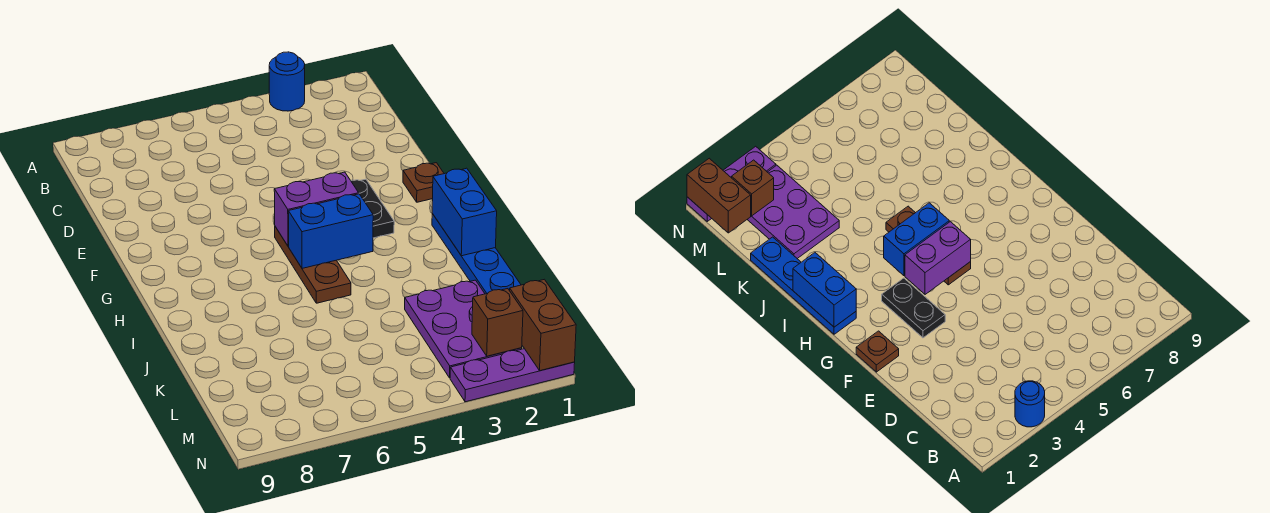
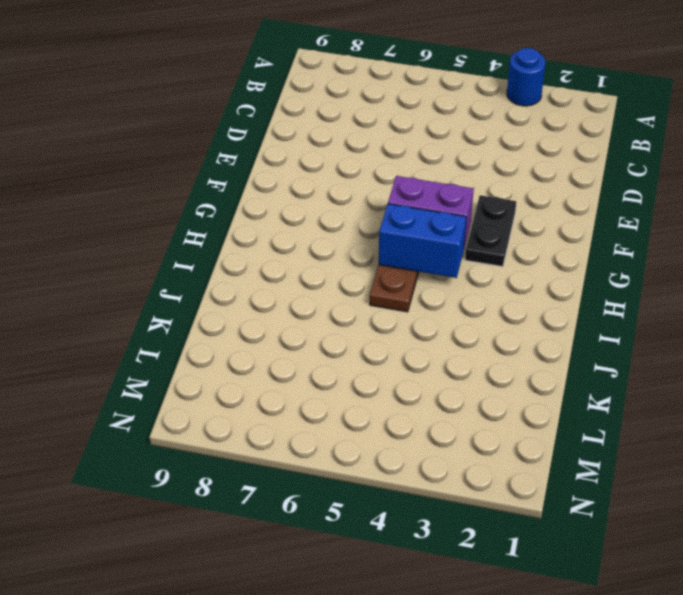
none -> brown plate F1 level 1
none -> blue plate H1:K1 level 1
none -> purple plate K2:M3 level 1

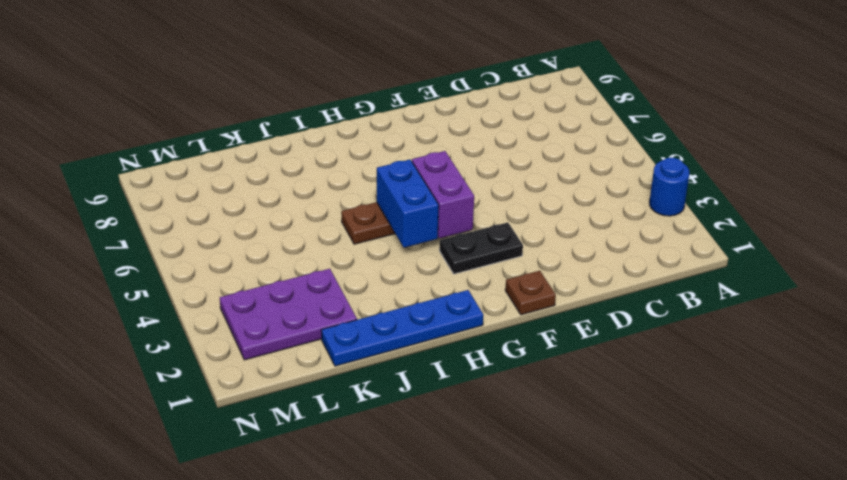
none -> purple plate N1:N3 level 1
none -> blue brick H1:I1 level 2
none -> brown brick M1:N1 level 2

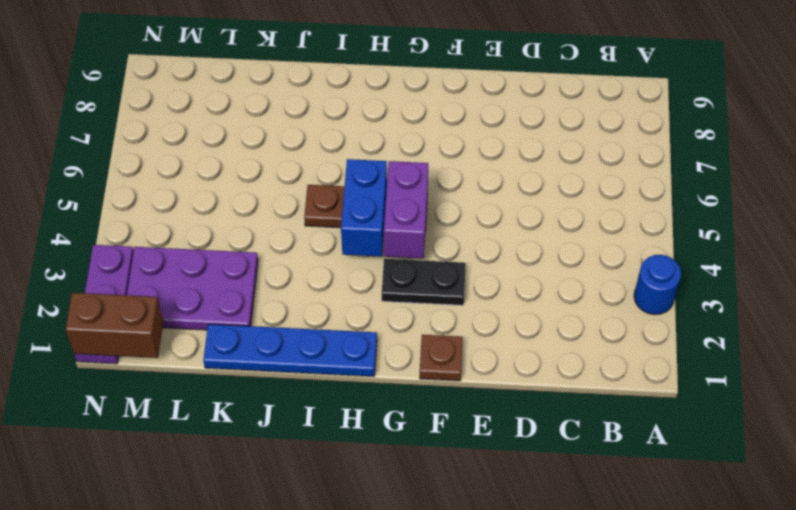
none -> blue brick H1:I1 level 2
none -> brown brick M2 level 2

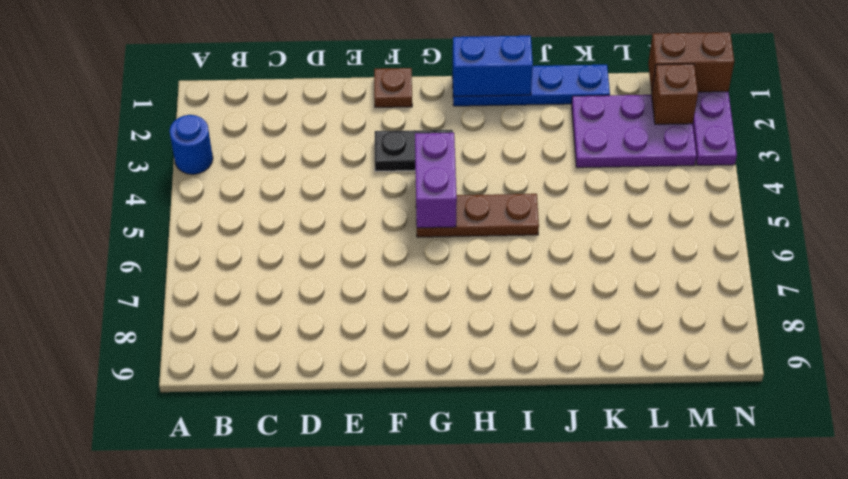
none -> blue brick H4:H5 level 2

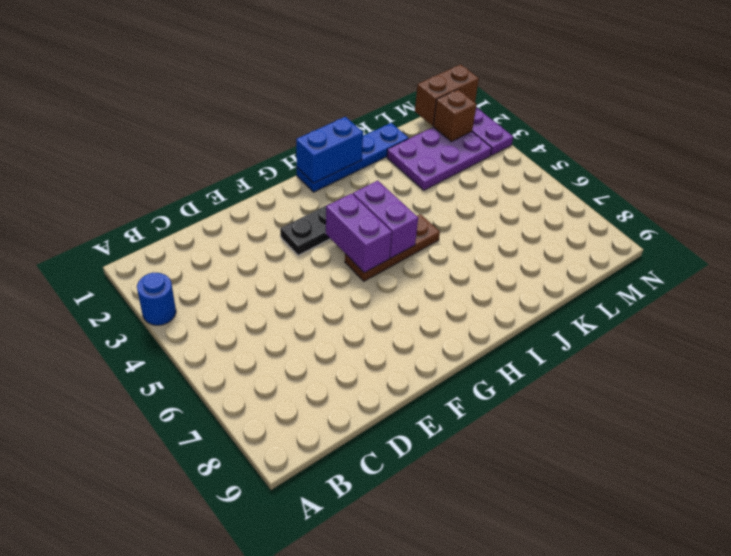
purple brick H4:H5 level 2 -> blue brick H4:H5 level 2
none -> brown plate F1 level 1

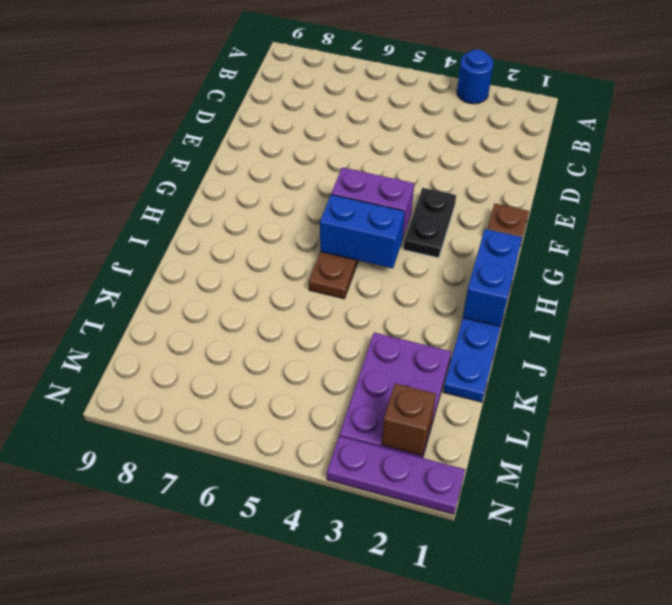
none -> brown brick M1:N1 level 2

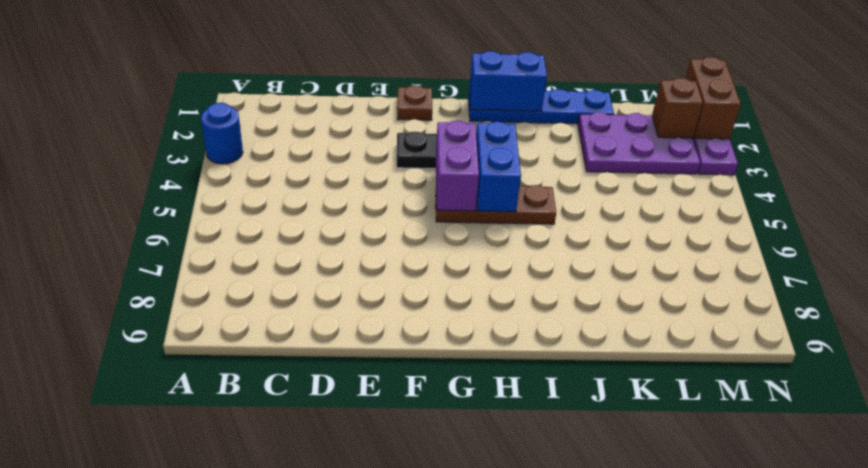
brown brick N1:N2 level 2 -> brown brick M1:N1 level 2

